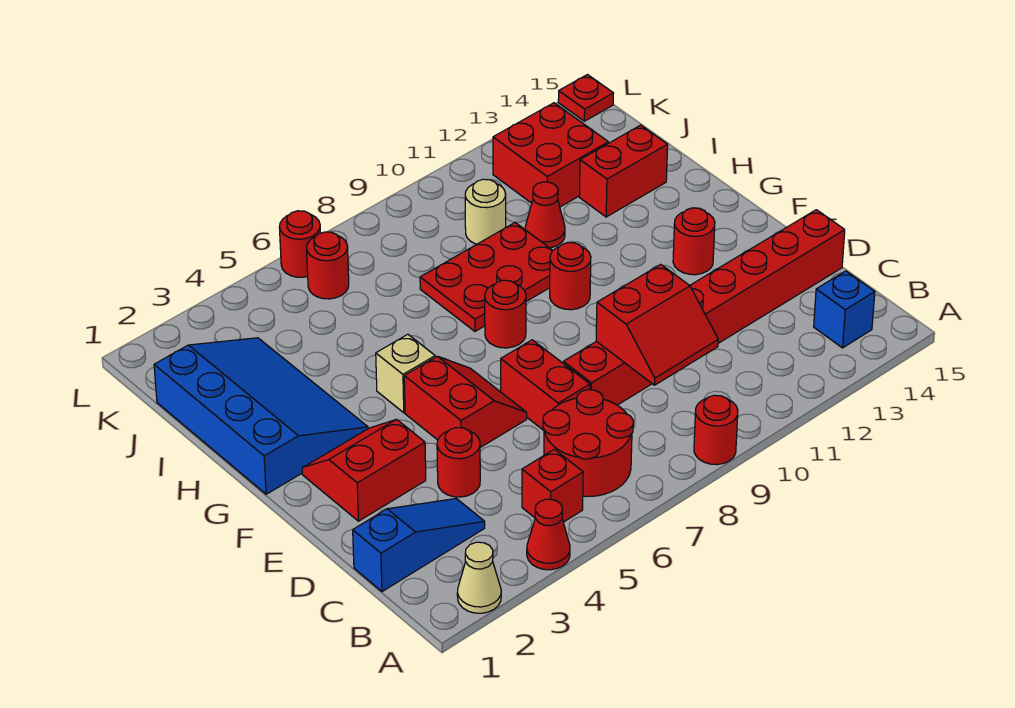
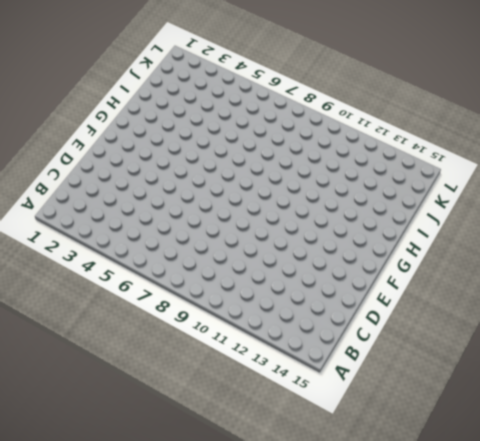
none -> tan cone A2 level 1
none -> red cone A4 level 1
none -> red round brick A9 level 1

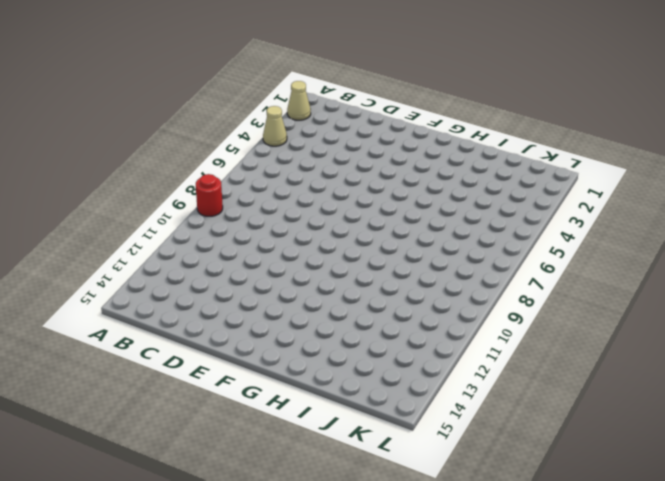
tan cone A4 level 1 -> red cone A4 level 1
none -> red brick B5 level 1
none -> red round brick B6:C7 level 1
none -> blue brick B14 level 1

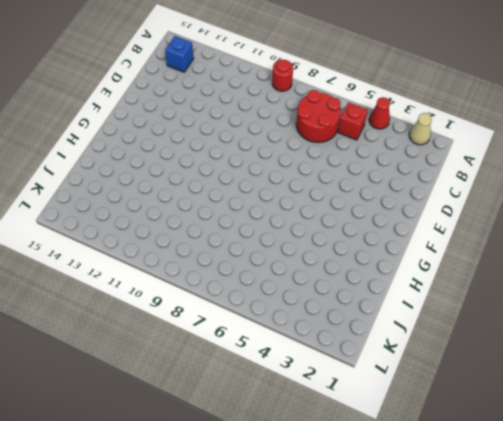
none -> blue slope C1:C3 level 1 top 1
none -> red round brick D4 level 1
none -> red brick D7:E7 level 1

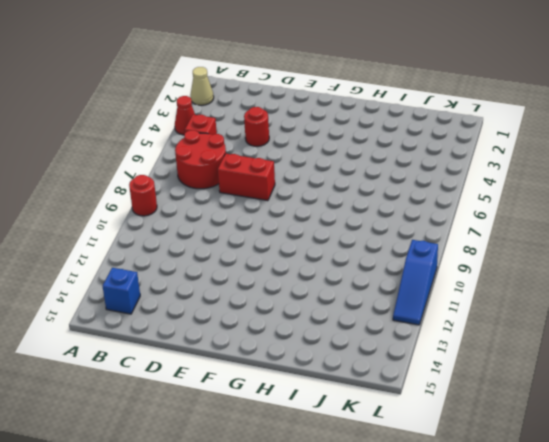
blue slope L10:L12 level 1 top 10 -> blue slope C1:C3 level 1 top 1
none -> red brick D8:D15 level 1
none -> red slope E2:F3 level 1 top E
none -> red slope E5:F6 level 1 top 5

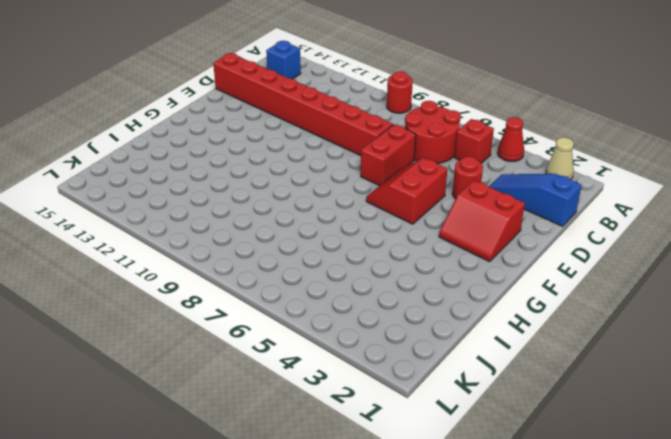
none -> red round brick F13 level 1
none -> blue slope G1:J3 level 1 top 1
none -> tan brick G5 level 1

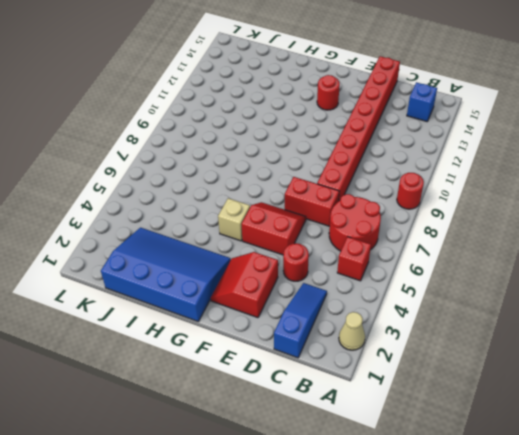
none -> red cone A4 level 1
none -> red round brick G8 level 1
none -> red round brick G10 level 1

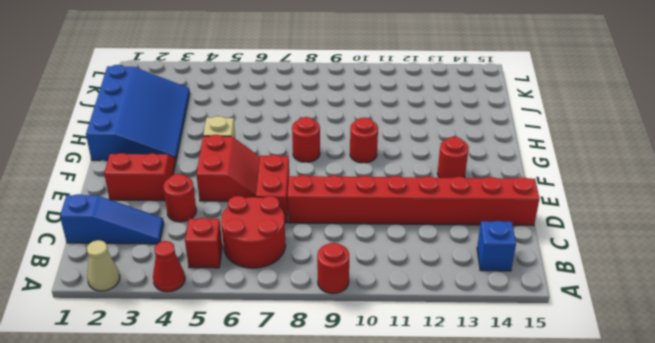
none -> red plate H8:I10 level 1
none -> red cone I11 level 1
none -> red brick I13:I14 level 1

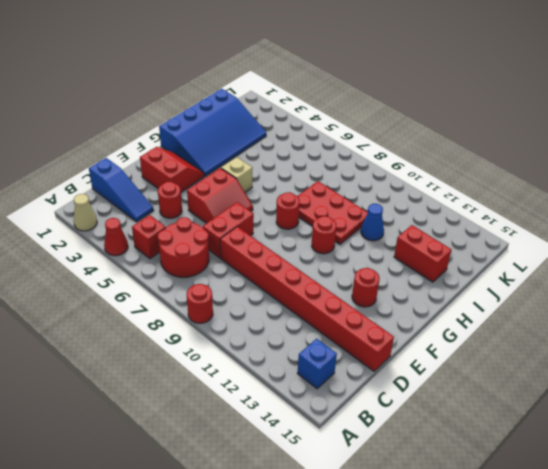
blue cone I11 level 1 -> red cone I11 level 1
none -> tan round brick J10 level 1
none -> red brick J12:K13 level 1
none -> red round brick K6 level 1

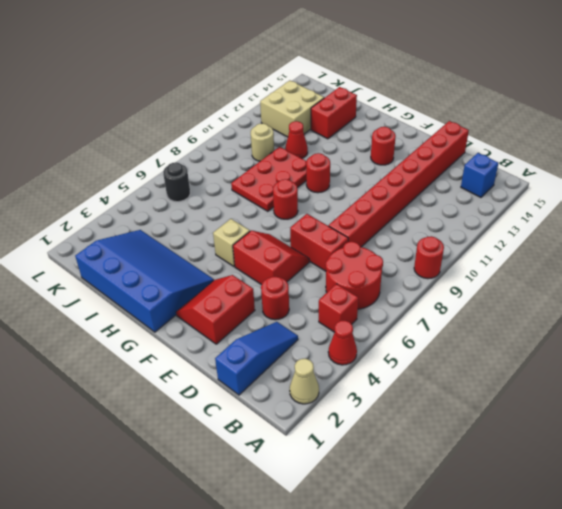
tan brick J12:K13 level 1 -> red brick J12:K13 level 1
black round brick K6 level 1 -> red round brick K6 level 1
none -> red round brick L6 level 1
none -> red plate L15 level 1
none -> red slope C9:D10 level 2 top D

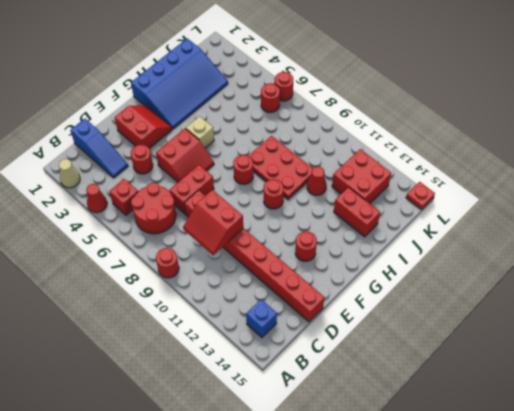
none -> tan round brick J10 level 1

